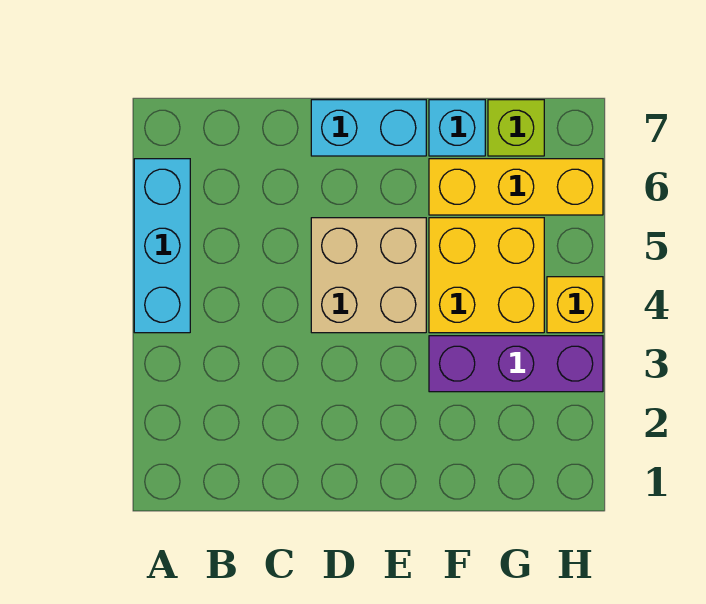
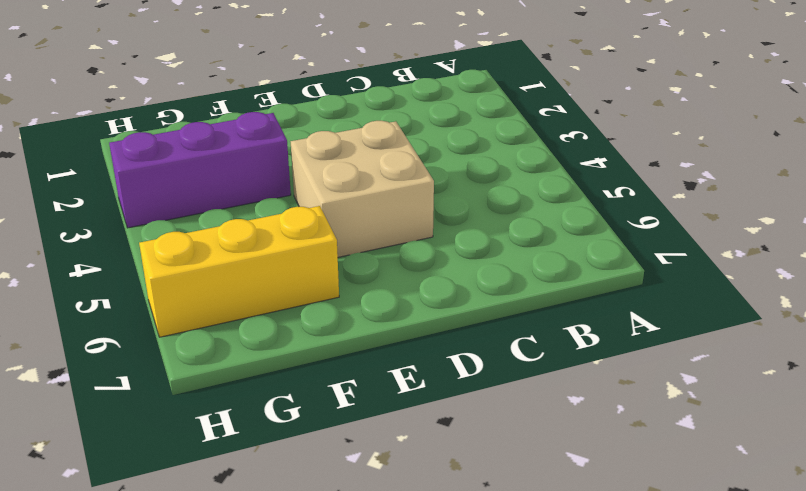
none -> cyan brick A4:A6 level 1
none -> cyan brick D7:E7 level 1

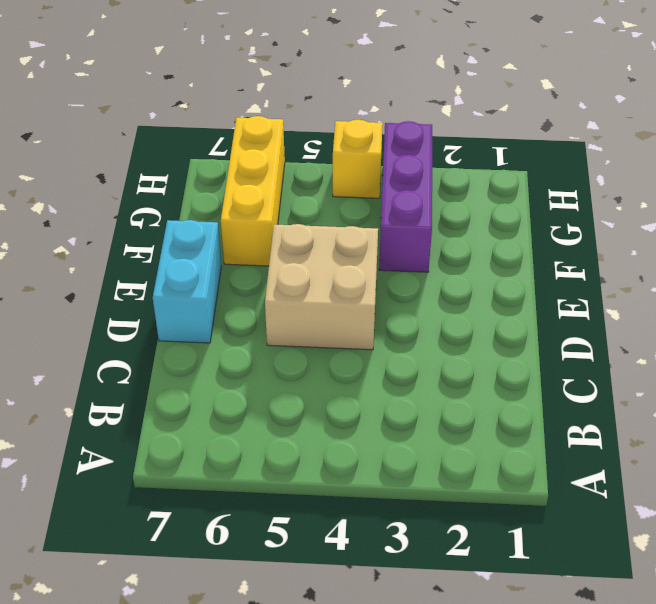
none -> cyan brick A4:A6 level 1
none -> yellow brick F4:G5 level 1

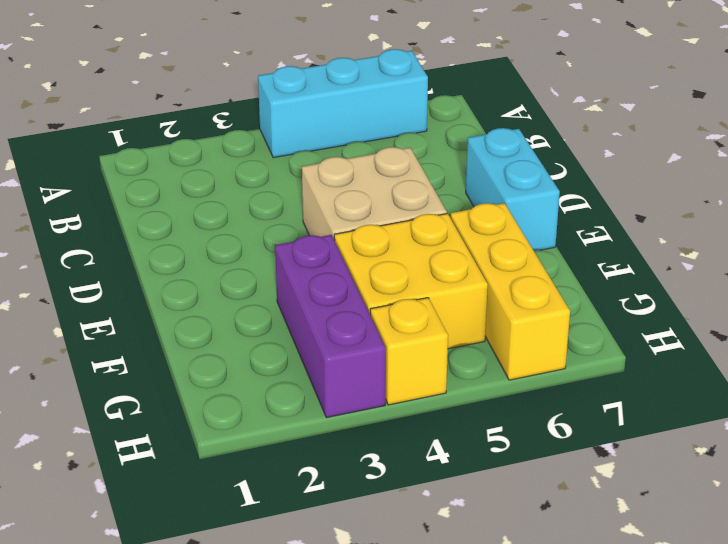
none -> cyan brick F7 level 1
none -> lime brick G7 level 1

